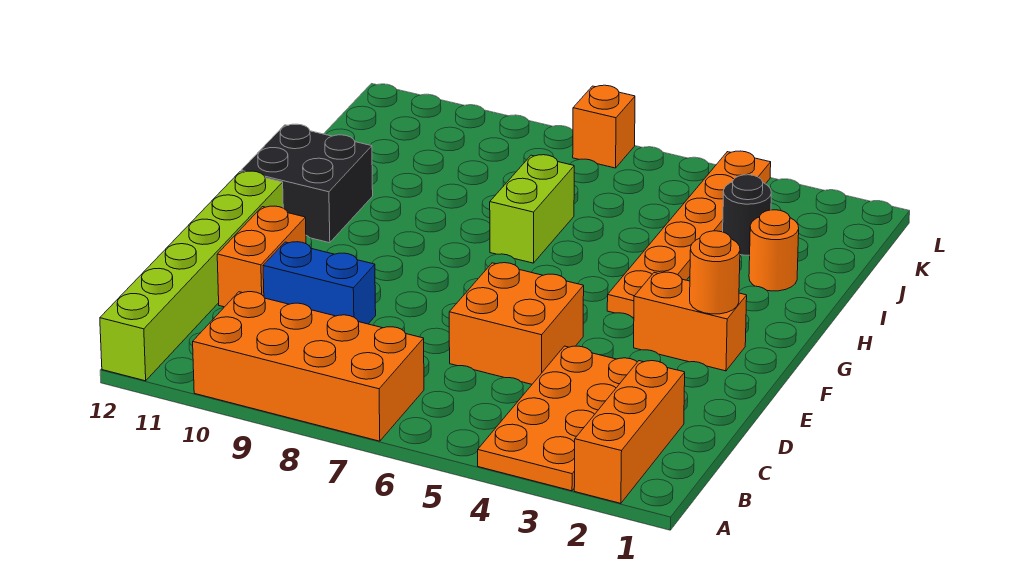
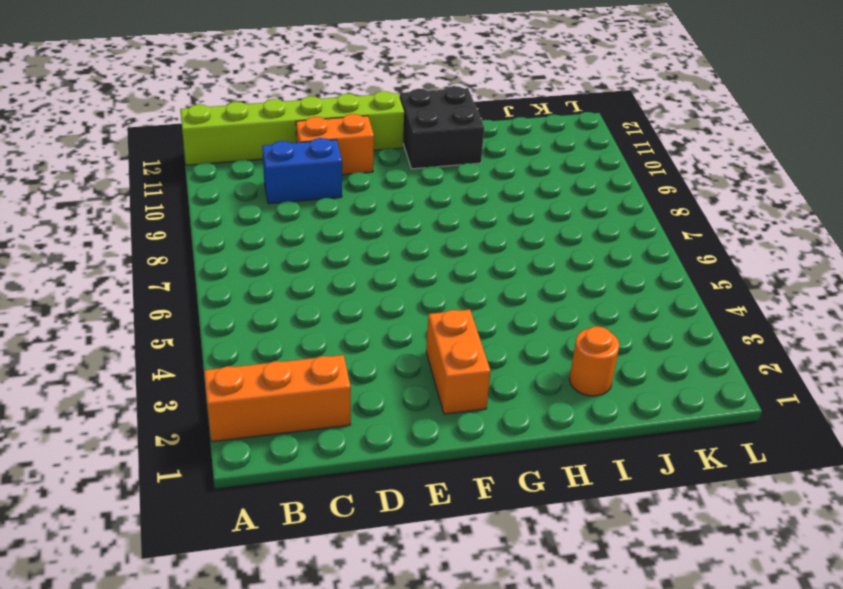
blue brick C10:D10 level 1 -> blue brick D9:D10 level 1
none -> orange plate A3:D4 level 1
none -> orange brick A7:B10 level 1
none -> orange brick D5:E6 level 1

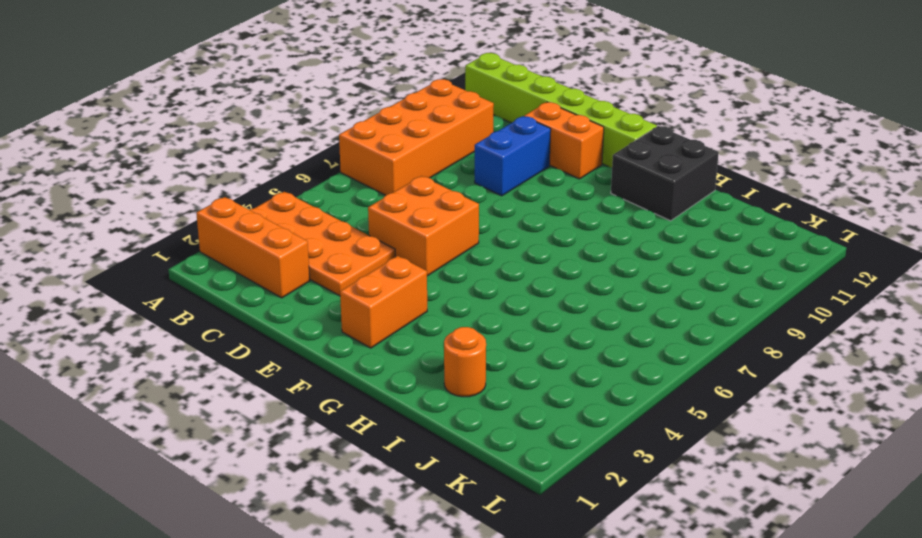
none -> orange plate G4:L4 level 1
none -> lime brick H7:I7 level 1
none -> black round brick J3 level 1

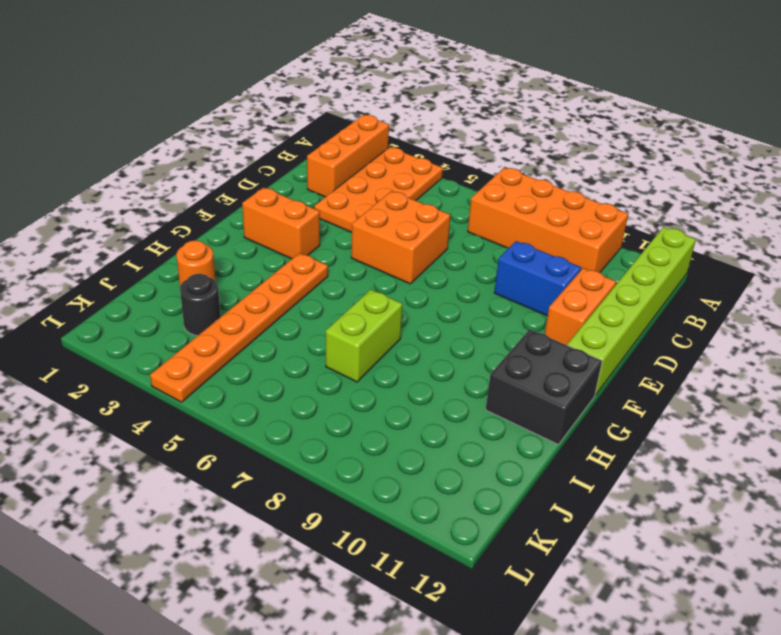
none -> orange brick L7 level 1
none -> orange round brick F2 level 2

